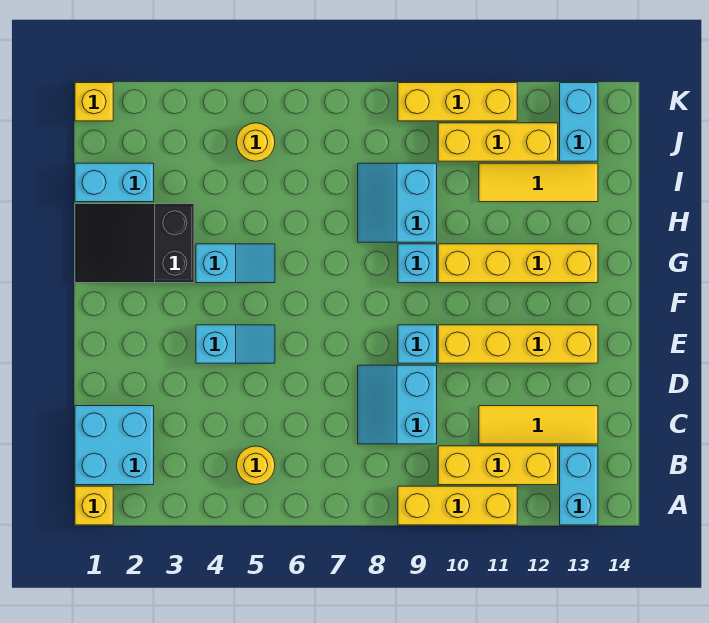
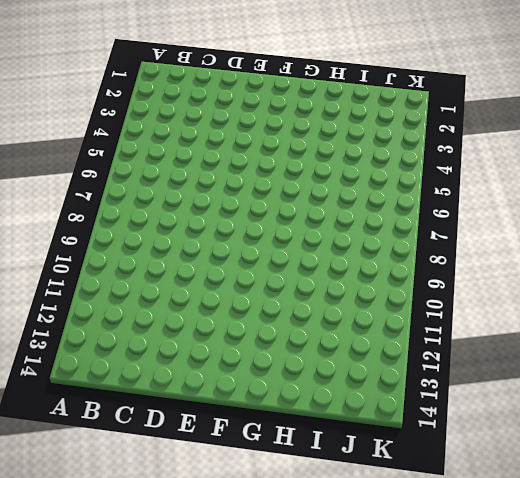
none -> yellow brick A1 level 1
none -> yellow brick A9:A11 level 1
none -> cyan brick A13:B13 level 1

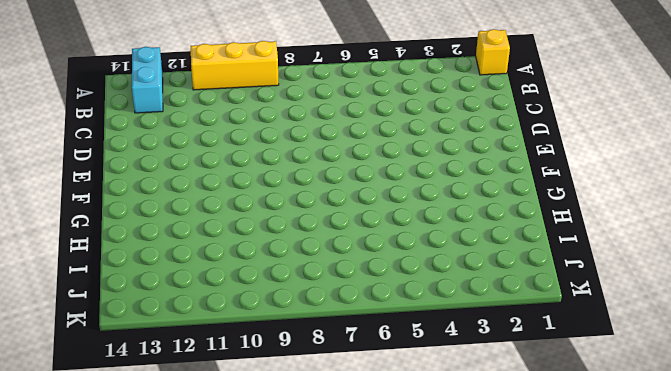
none -> cyan brick B1:C2 level 1
none -> yellow round brick B5 level 1
none -> yellow brick B10:B12 level 1

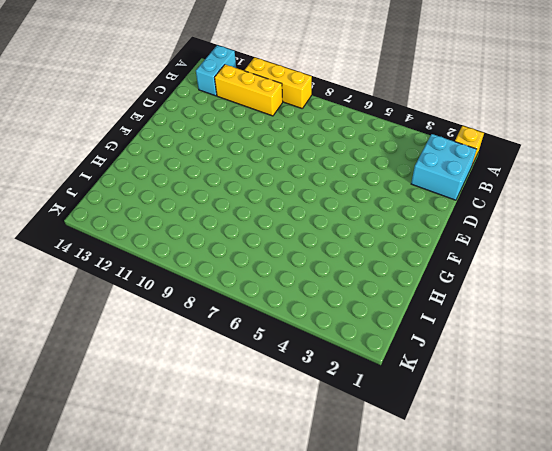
none -> yellow round brick B5 level 1
none -> cyan slope C8:D9 level 1 top 9
none -> yellow tile C11:C13 level 1

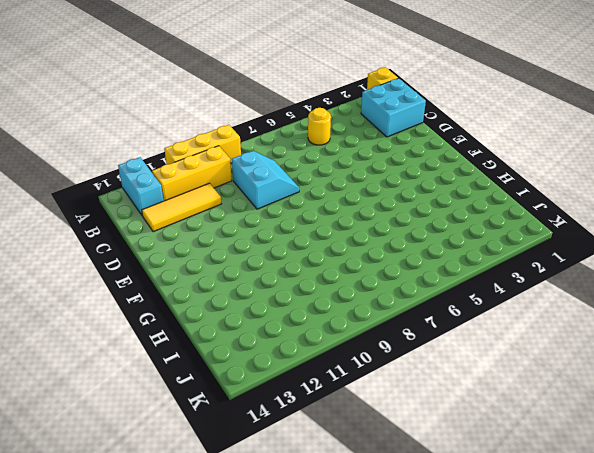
none -> cyan slope E4:E5 level 1 top 4
none -> cyan brick E9 level 1
none -> yellow brick E10:E13 level 1

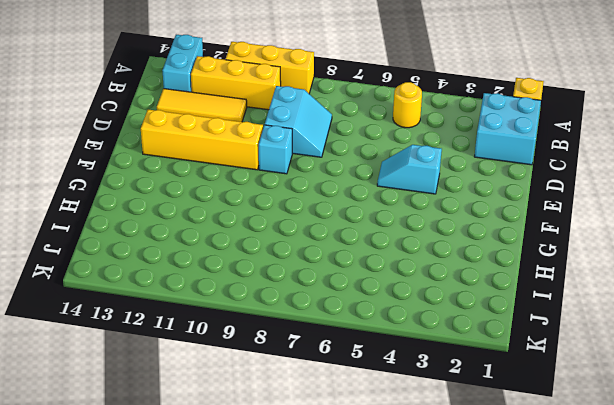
none -> black slope G1:H3 level 1 top 3
none -> cyan slope G4:G5 level 1 top 4
none -> cyan brick G9 level 1

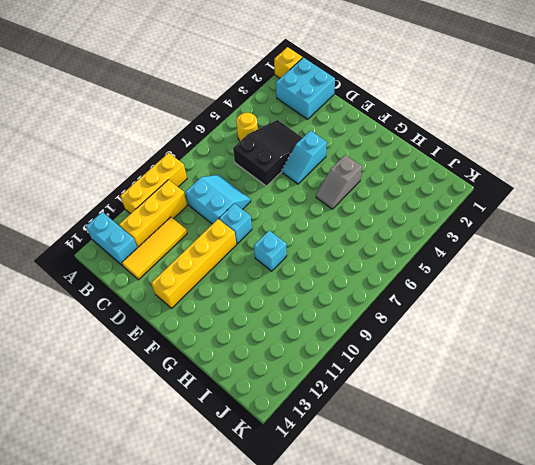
black slope C4:D6 level 1 top 6 -> black slope G1:H3 level 1 top 3
grey slope G4:G5 level 1 top 4 -> cyan slope G4:G5 level 1 top 4
none -> yellow brick G10:G13 level 1
none -> cyan slope H8:I9 level 1 top 9
none -> cyan brick I1:I2 level 1

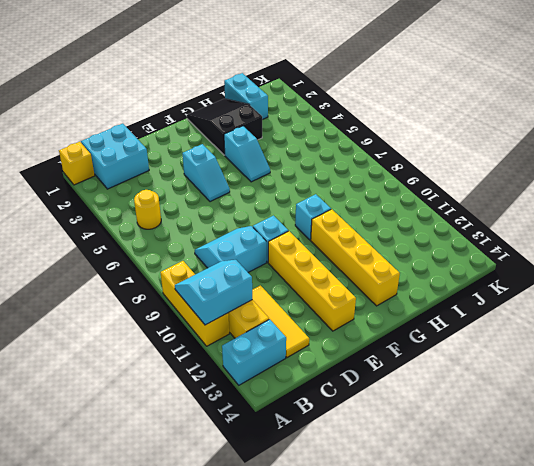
cyan slope A10:B11 level 2 top 11 -> cyan slope H8:I9 level 1 top 9
none -> yellow tile I11:I13 level 1
none -> yellow round brick J5 level 1
none -> yellow brick J10:J12 level 1

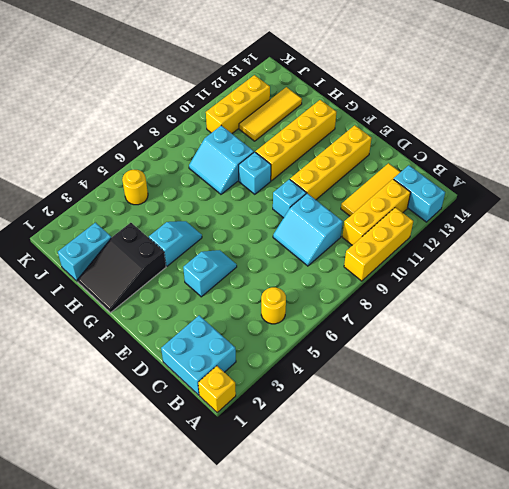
none -> cyan brick J13:K13 level 1
none -> yellow brick K1 level 1
none -> yellow brick K9:K11 level 1

